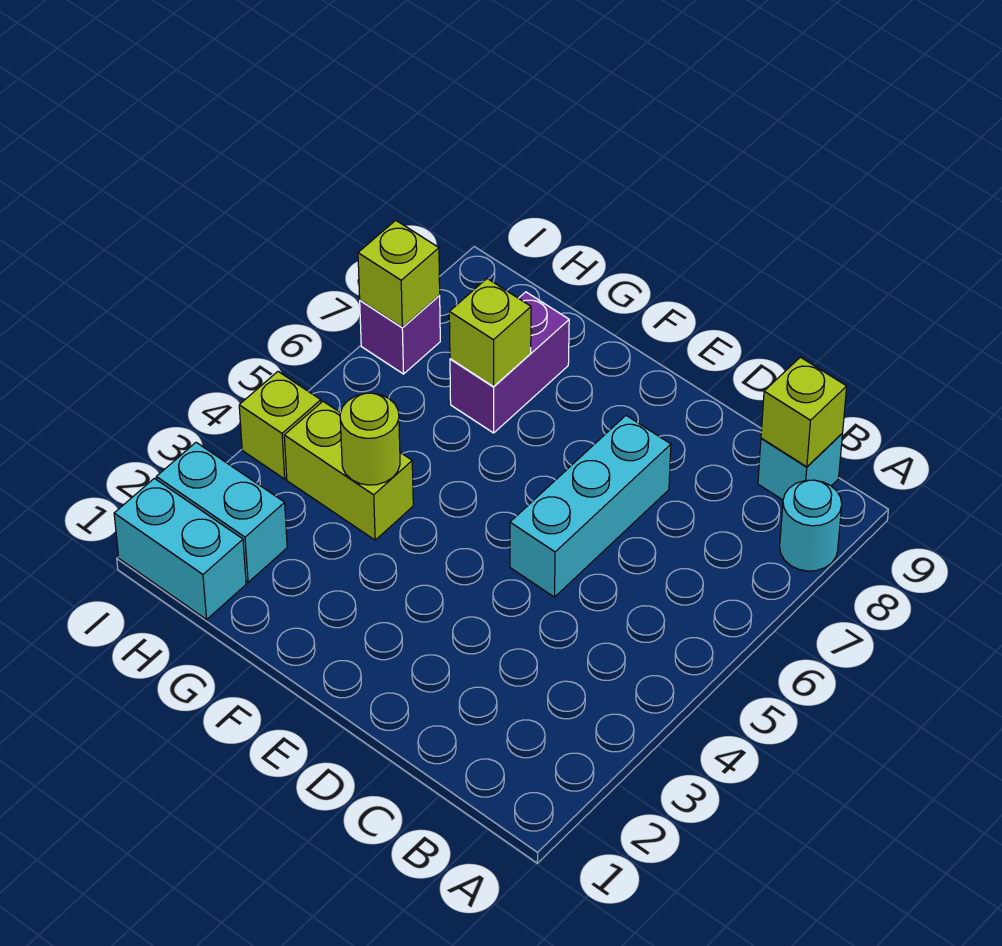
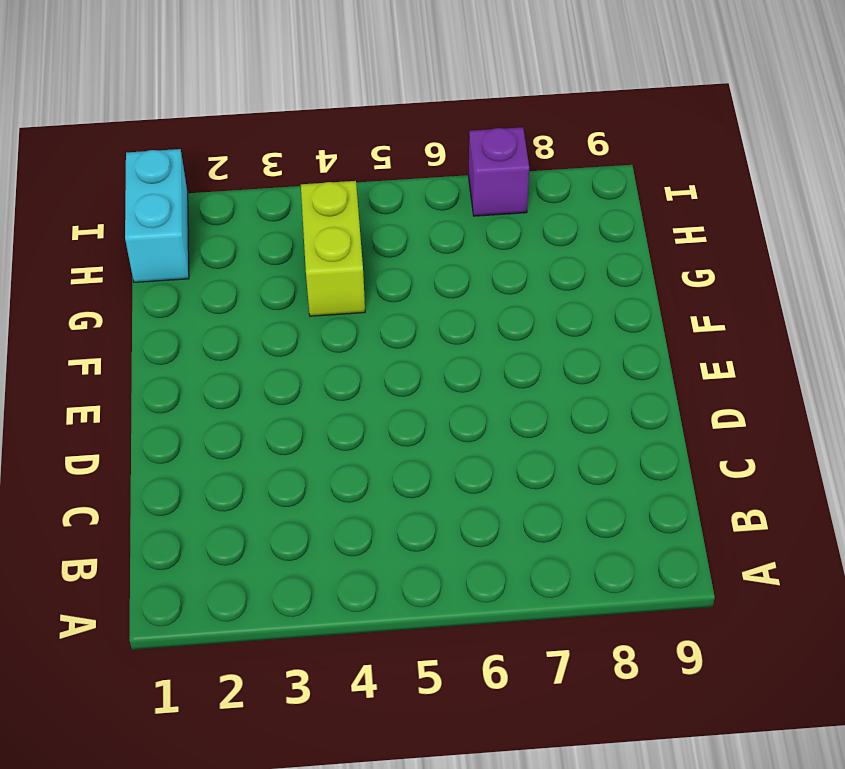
none -> cyan round brick A8 level 1
none -> cyan brick B9 level 1
none -> cyan brick D5:D7 level 1

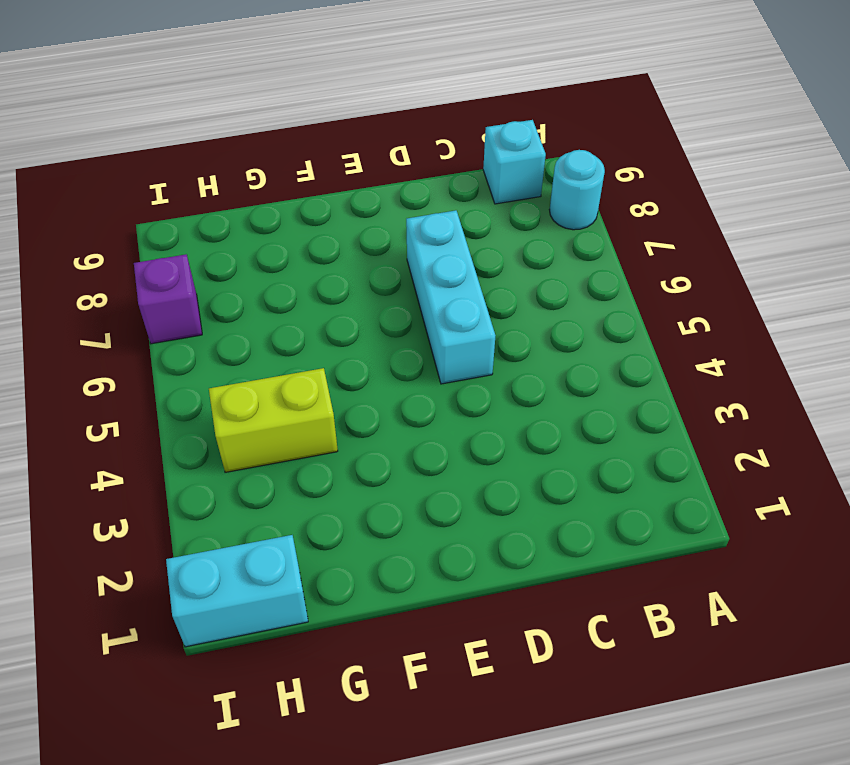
none -> purple brick G7:G8 level 1
none -> cyan brick H2:I2 level 1
none -> lime brick I4 level 1

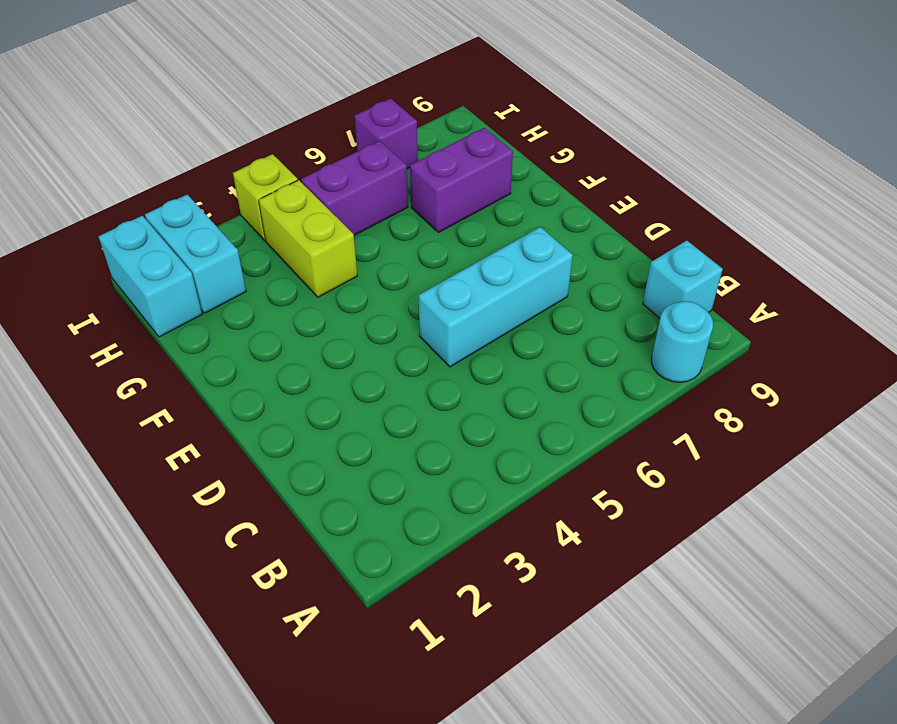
purple brick H5:H6 level 1 -> none
none -> lime brick B9 level 2
none -> lime round brick G4 level 2
none -> lime brick G7 level 2

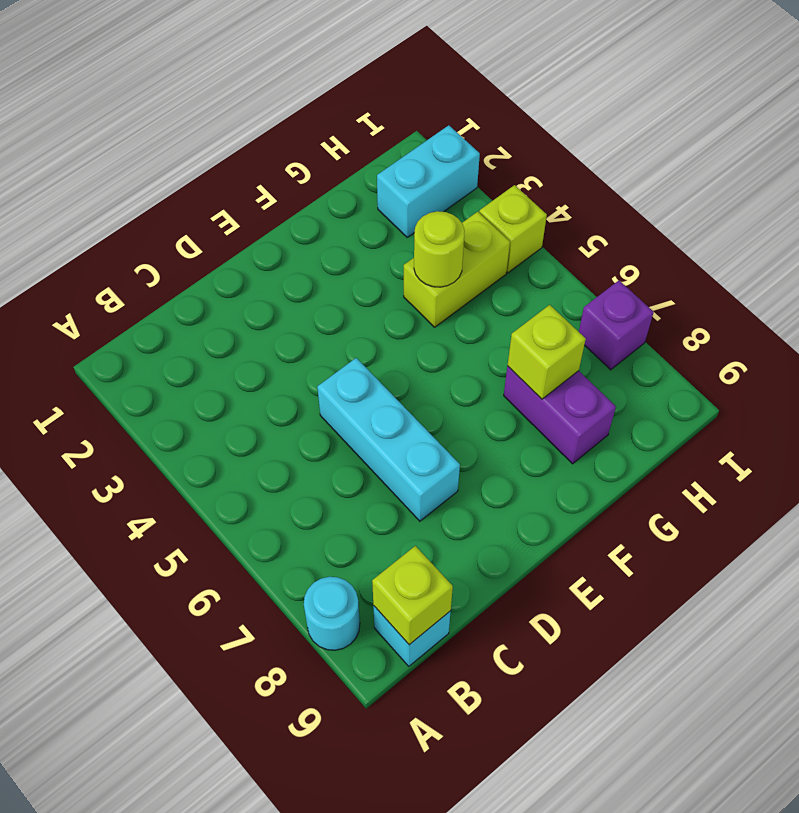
none -> cyan brick H1:I1 level 1
none -> lime brick I7 level 2

